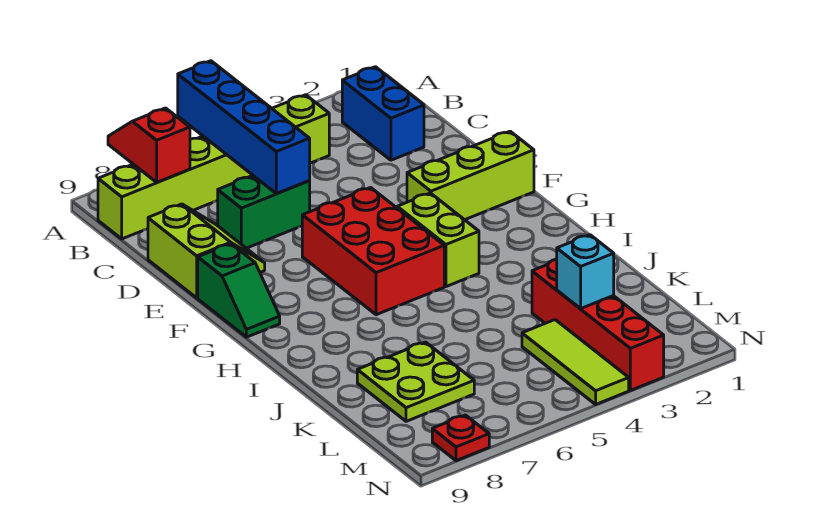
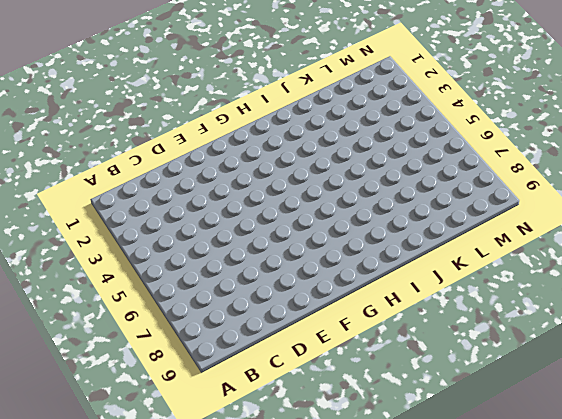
none -> blue brick B2:C2 level 1
none -> lime brick B4:B9 level 1
none -> green brick D6:D7 level 1

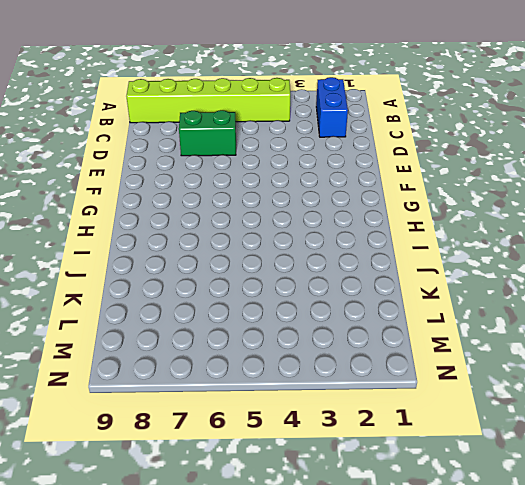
none -> lime slope D8:E9 level 1 top 9
none -> lime brick F1:F3 level 1
none -> red brick F5:H6 level 1

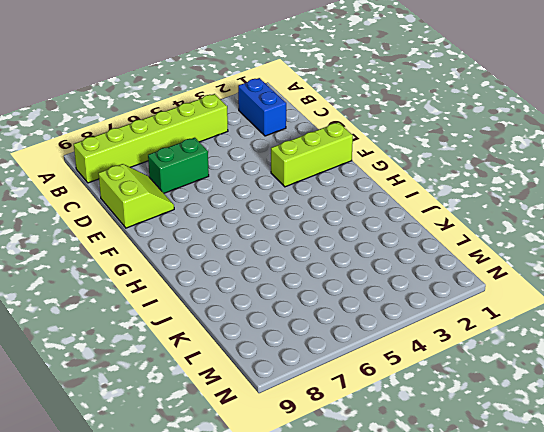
none -> red brick F5:H6 level 1
none -> green slope F9:G9 level 1 top F
none -> lime brick G4:H4 level 1

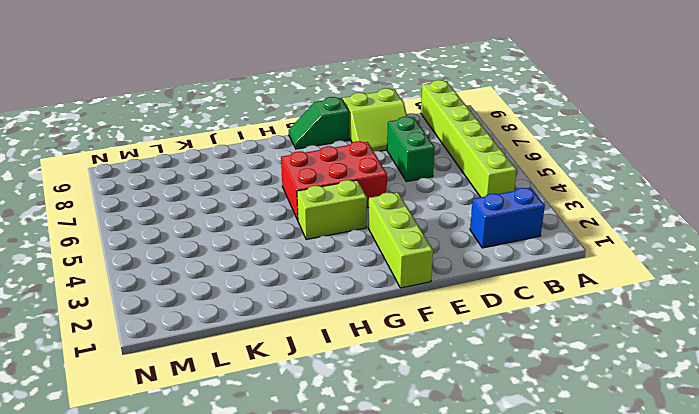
none -> red brick K3:N3 level 1
none -> lime plate K7:L8 level 1
none -> lime tile L4:N4 level 1

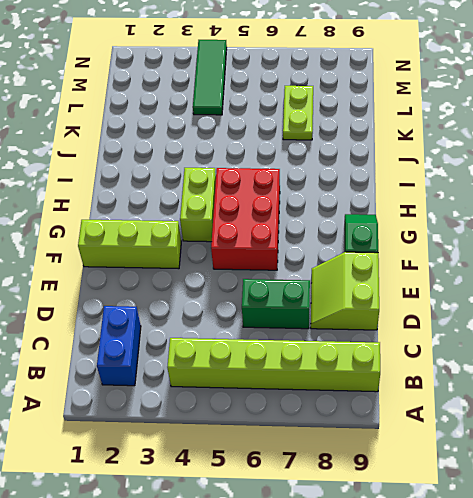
lime plate K7:L7 level 1 -> lime plate K7:L8 level 1
green tile L4:N4 level 1 -> lime tile L4:N4 level 1
none -> red brick K3:N3 level 1
none -> red plate N8 level 1
none -> blue brick A6:D6 level 2

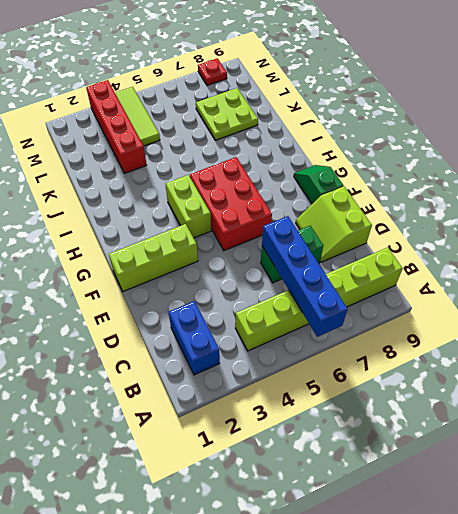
none -> red slope A8:B8 level 2 top B
none -> cyan brick L3 level 2

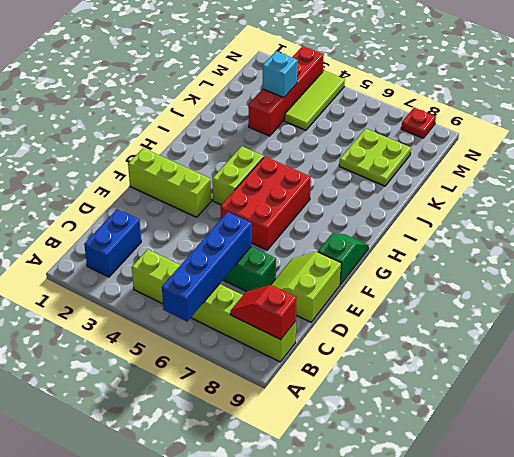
red slope B8:B9 level 2 top 9 -> red slope A8:B8 level 2 top B

